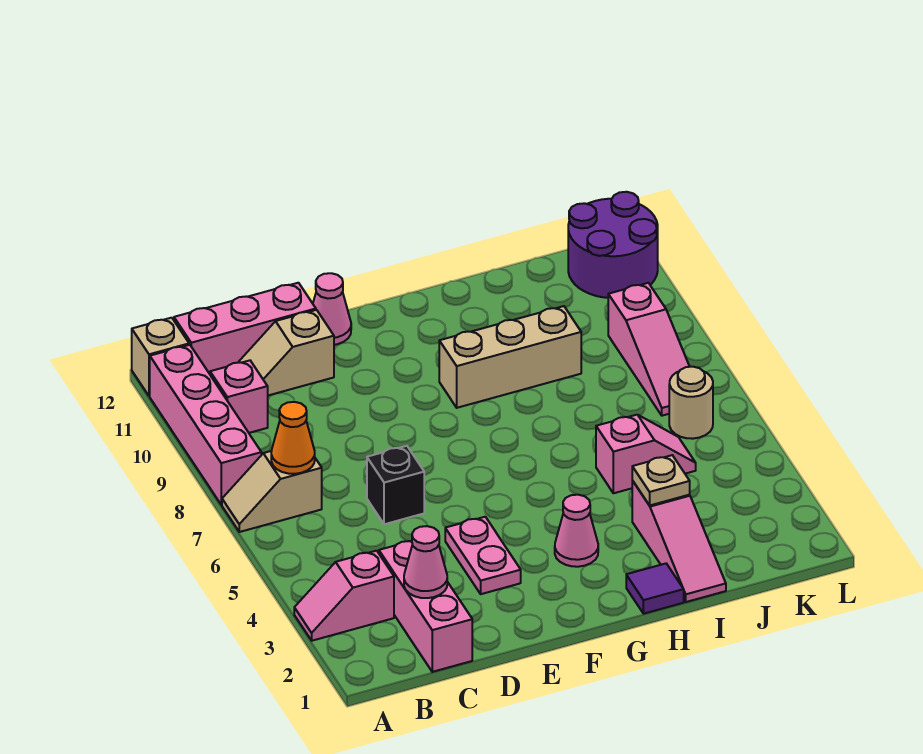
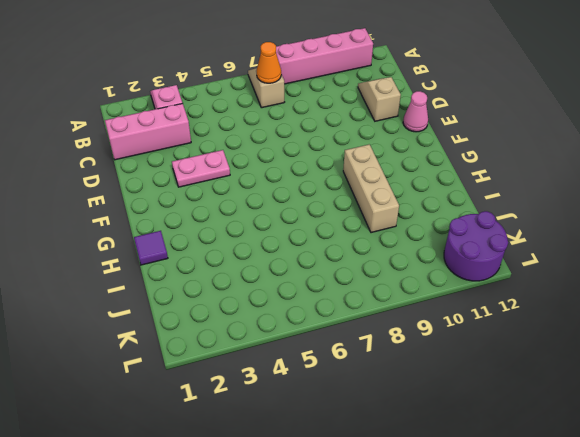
none -> tan brick A12 level 1
none -> pink brick B10 level 1
none -> pink brick B12:D12 level 1

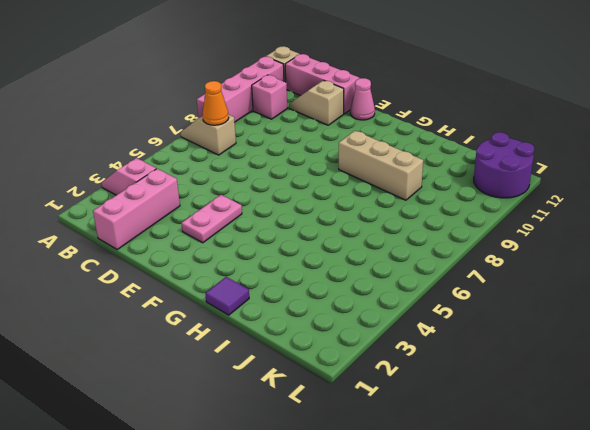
none -> black brick D6 level 1
none -> pink cone G3 level 1
none -> pink slope I1:I3 level 1 top 3

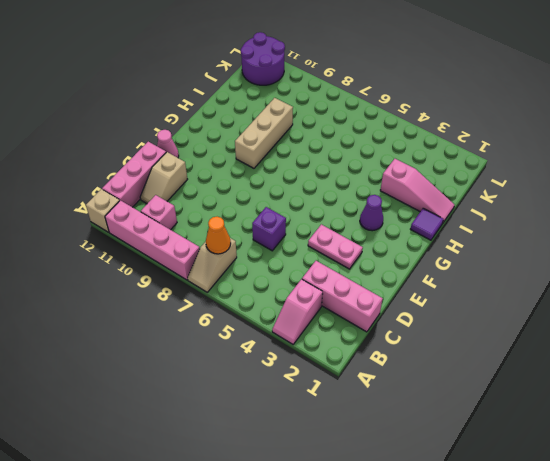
purple brick D6 level 1 -> black brick D6 level 1
purple cone G3 level 1 -> pink cone G3 level 1
none -> pink slope I5:J5 level 1 top I
none -> tan round brick K6 level 1
none -> pink slope K7:K9 level 1 top 9

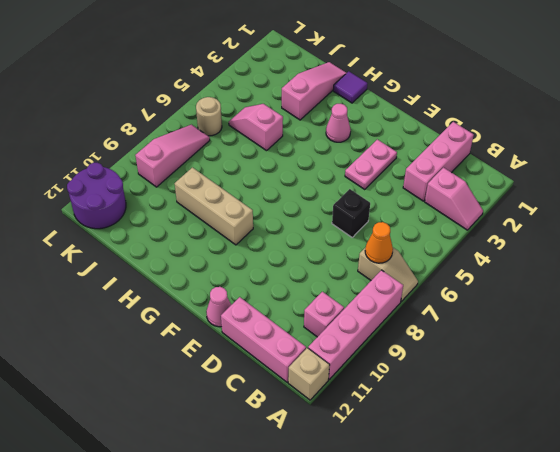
none -> tan slope C11:D11 level 1 top D
none -> pink cone C2 level 2
none -> tan plate I3 level 2

